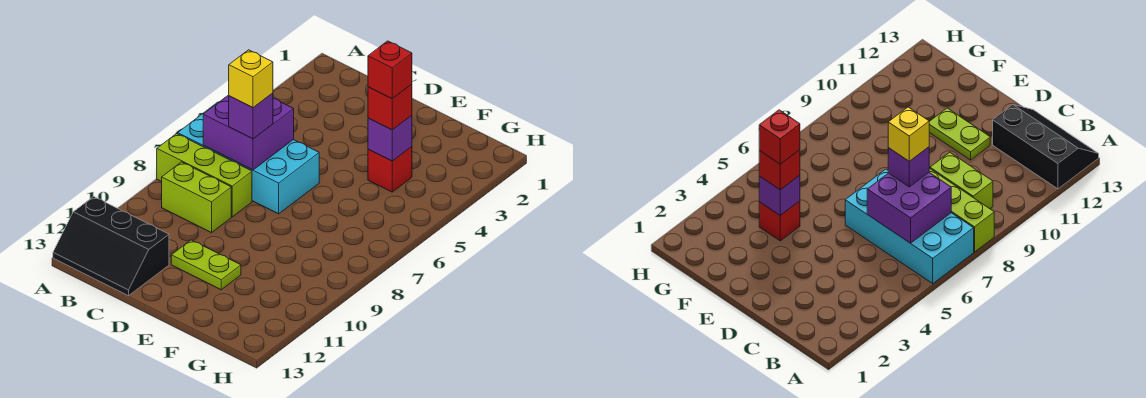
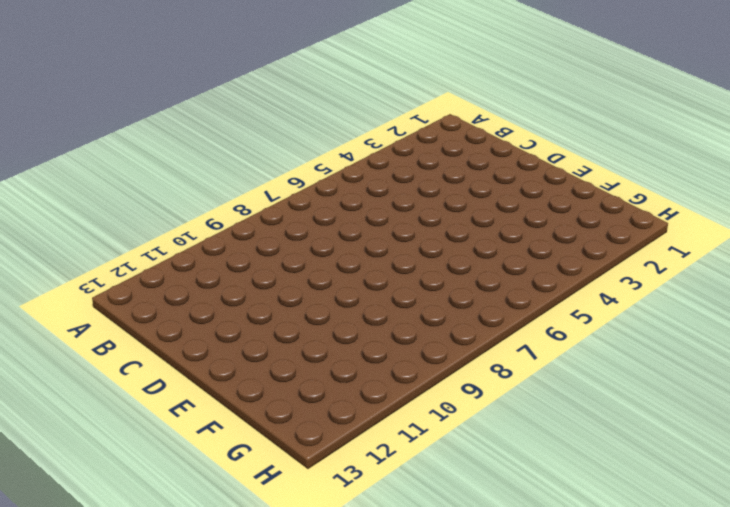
none -> cyan brick A6:D7 level 1
none -> lime brick A8:C8 level 1
none -> black slope A12:C13 level 1 top 12

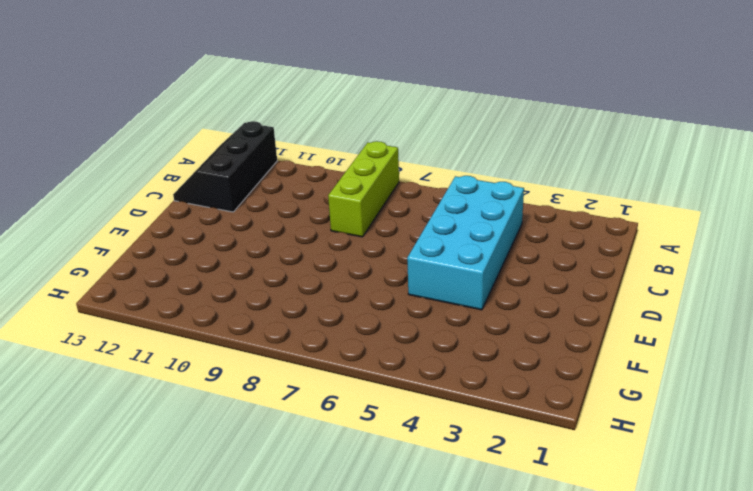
cyan brick B4:E5 level 1 -> cyan brick A6:D7 level 1
none -> lime brick B9:C9 level 1
none -> lime plate D11:E11 level 1
none -> red brick F4 level 1

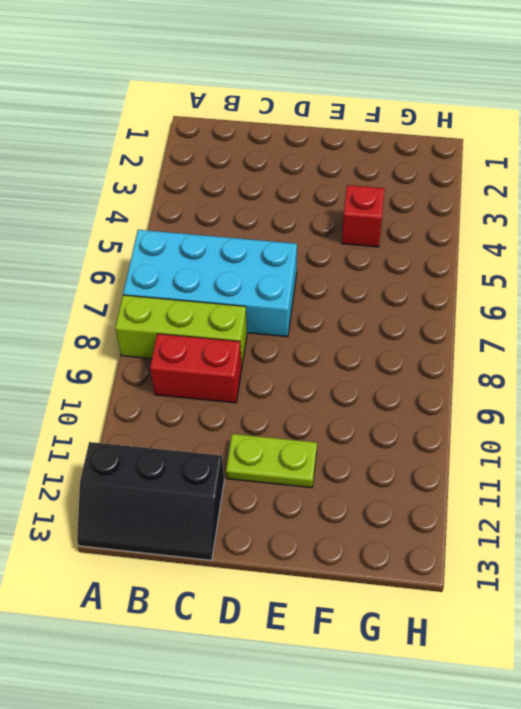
red brick B9:C9 level 1 -> lime brick B9:C9 level 1
none -> purple brick B6:C7 level 2
none -> purple brick F4 level 2
none -> purple brick C7 level 3

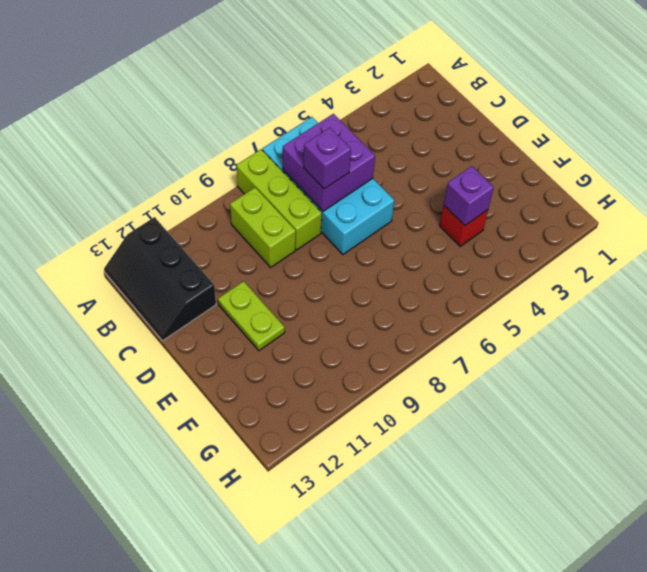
none -> red brick F4 level 3
none -> yellow brick C7 level 4
none -> red brick F4 level 4

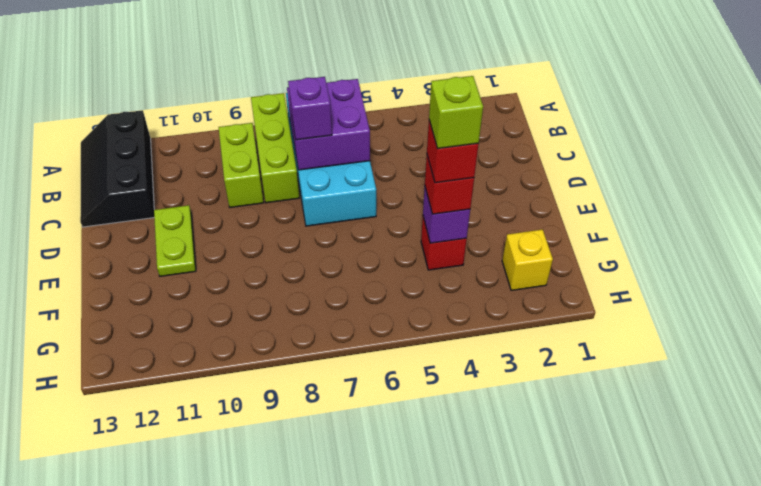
lime brick F4 level 5 -> none
yellow brick G2 level 1 -> yellow brick C7 level 4

